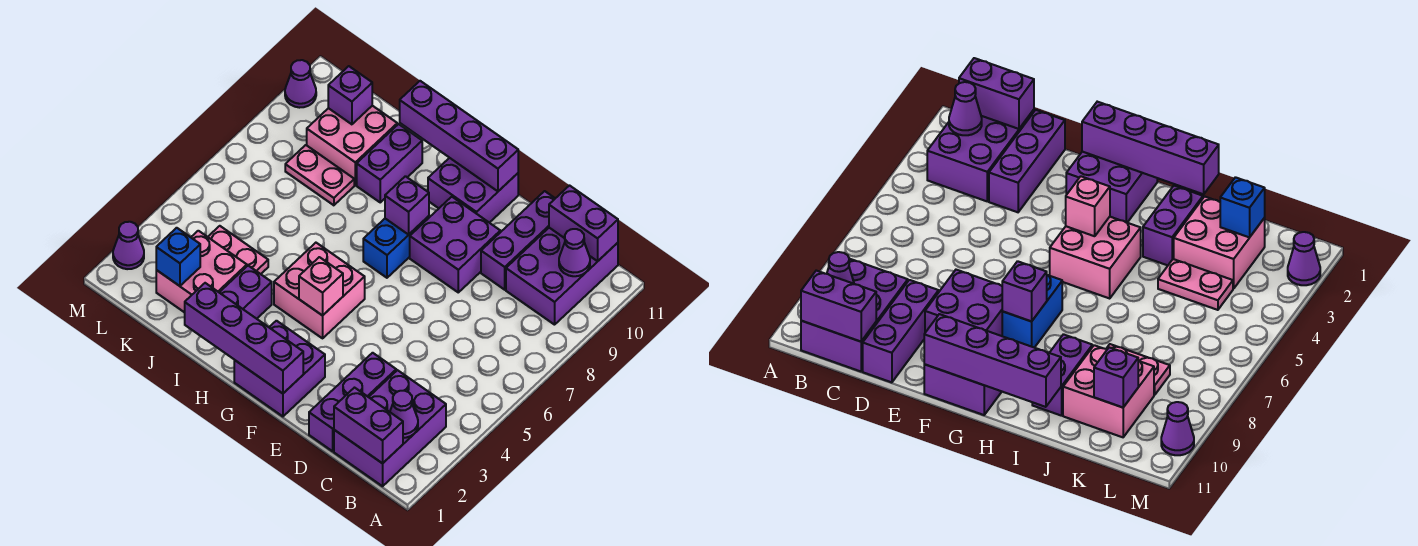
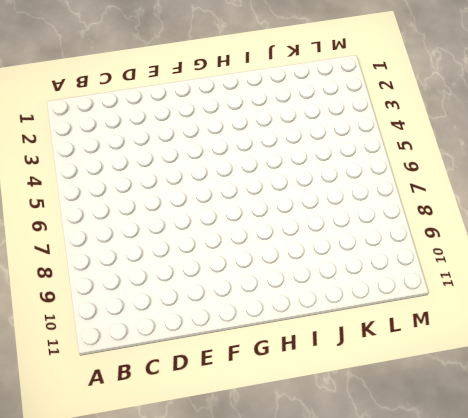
none -> purple brick B1:C3 level 1
none -> purple brick B9:C11 level 1
none -> purple brick D1:D3 level 1

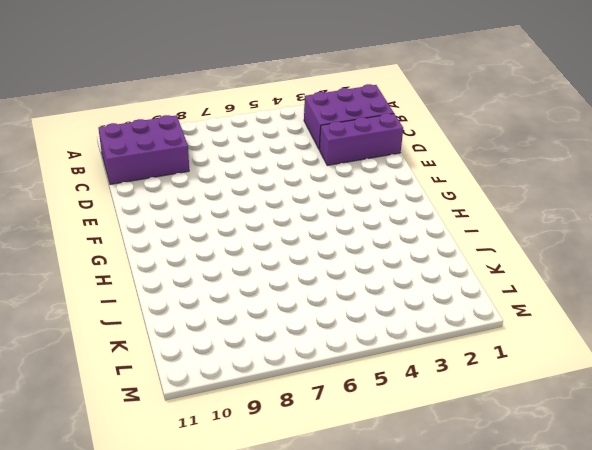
none -> purple brick D9:D11 level 1
none -> purple brick E8:F9 level 1
none -> purple brick F1:G2 level 1

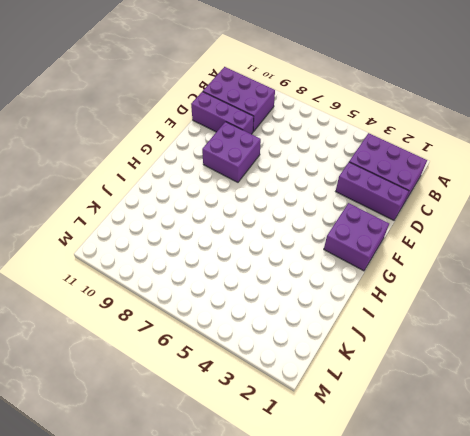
none -> purple brick F10:G11 level 1
none -> pink brick G4:H5 level 1
none -> blue brick G7:G8 level 1

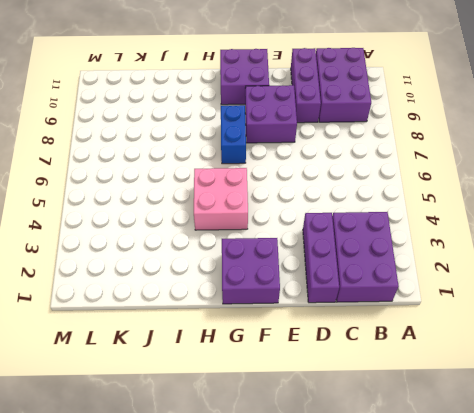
none -> purple brick I2:I3 level 1
none -> purple brick I9:I10 level 1
none -> pink brick J2:K3 level 1

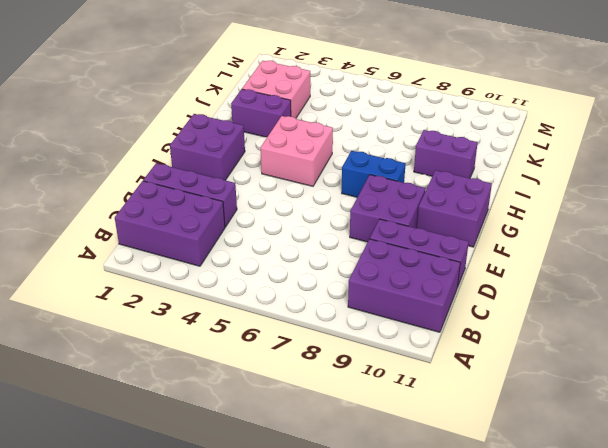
none -> pink plate J4:K4 level 1
none -> pink plate J8:K8 level 1
none -> pink brick J9:K10 level 1

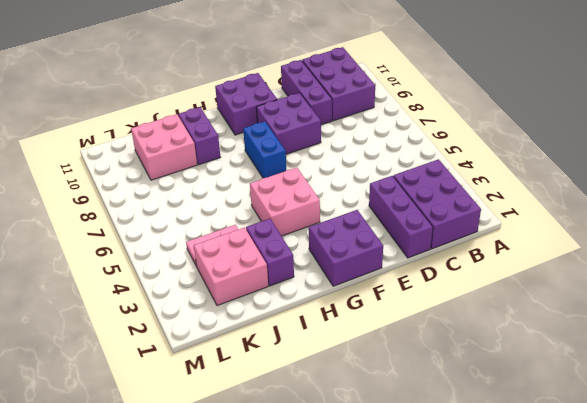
none -> pink plate J8:K8 level 1
none -> purple cone M2 level 1
none -> purple cone M10 level 1

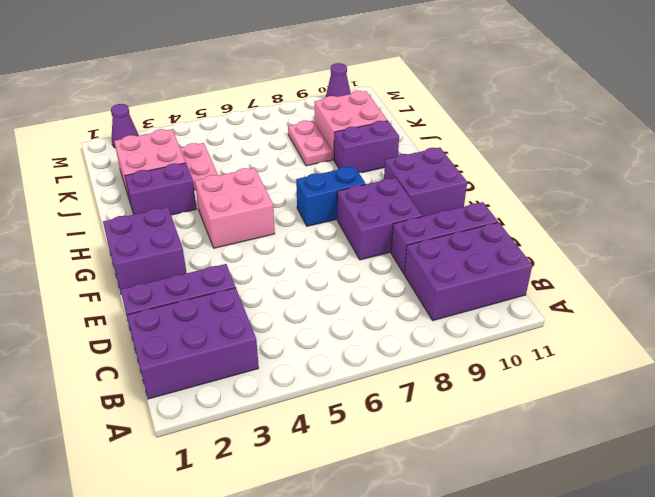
none -> purple brick B1:C1 level 2
none -> purple cone B2 level 2
none -> purple cone B10 level 2

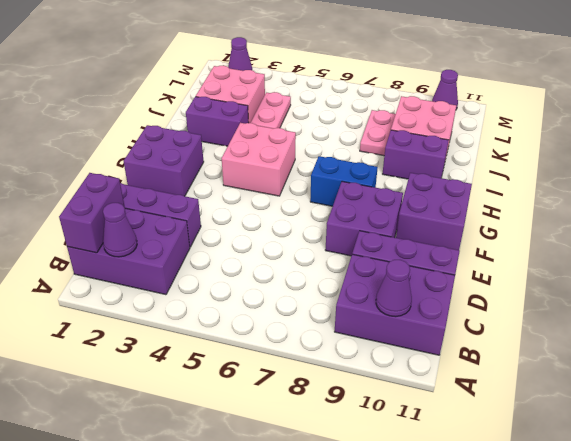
none -> purple brick B11:C11 level 2
none -> purple brick F1:I1 level 2
none -> purple brick F11:I11 level 2

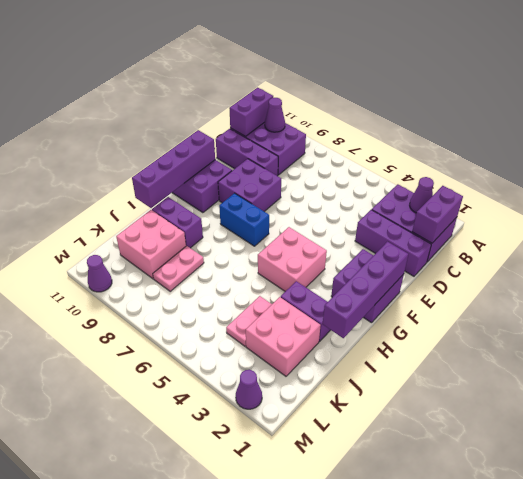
none -> pink brick G4 level 2
none -> purple brick G8 level 2
none -> blue brick K2 level 2

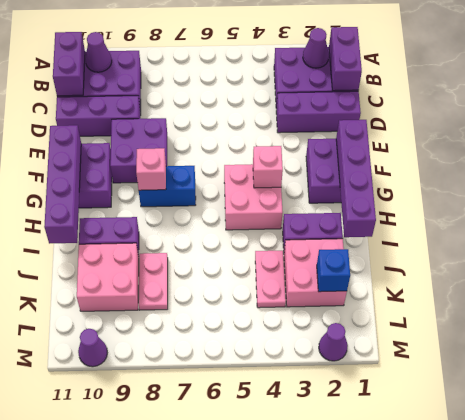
pink brick G8 level 2 -> purple brick G8 level 2
none -> purple brick K10 level 2

